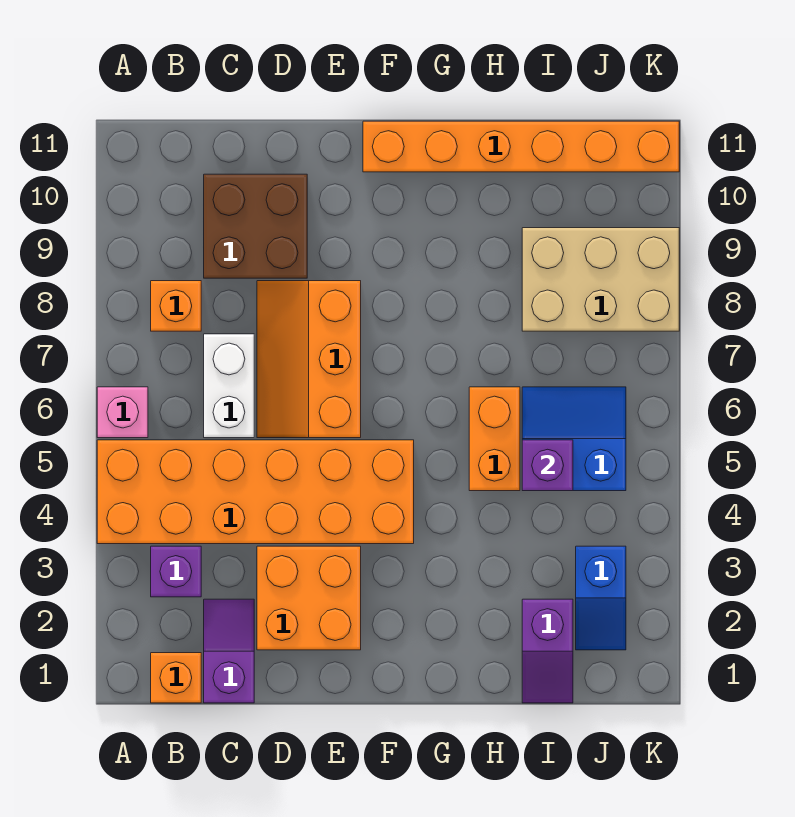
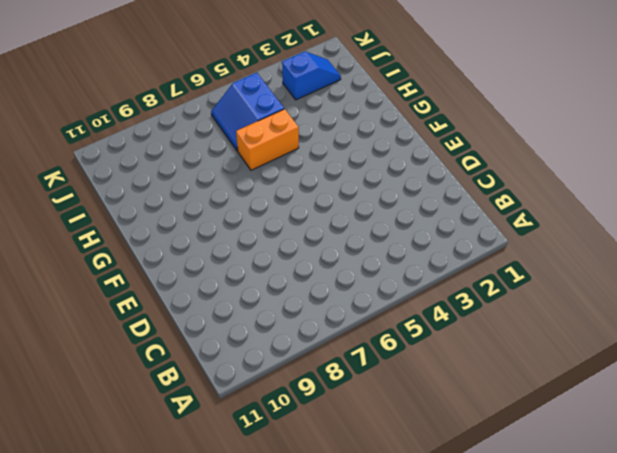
none -> orange brick A4:F5 level 1
none -> pink brick A6 level 1
none -> orange brick B1 level 1

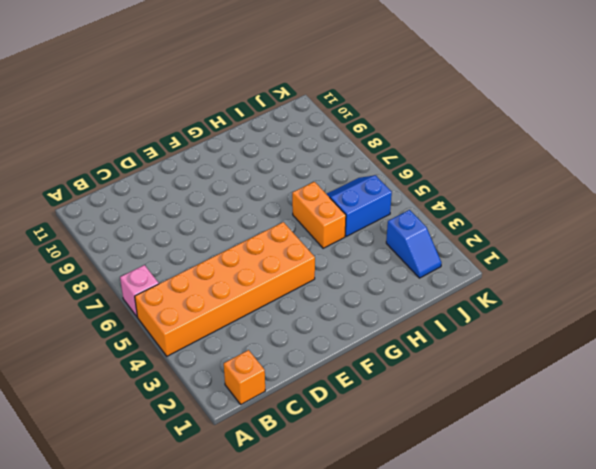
none -> purple brick B3 level 1
none -> orange brick B8 level 1
none -> purple slope C1:C2 level 1 top 1

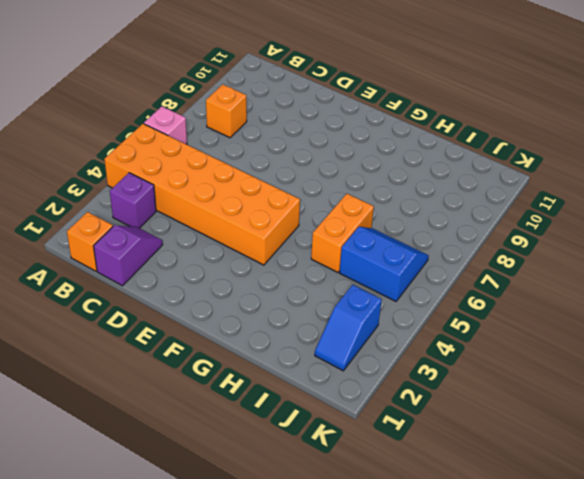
none -> white brick C6:C7 level 1
none -> brown brick C9:D10 level 1
none -> orange brick D2:E3 level 1

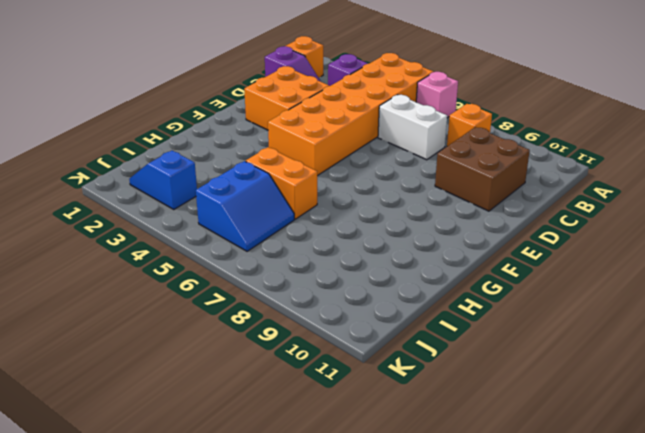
none -> orange slope D6:E8 level 1 top E
none -> orange brick F11:K11 level 1
none -> purple slope I1:I2 level 1 top 2

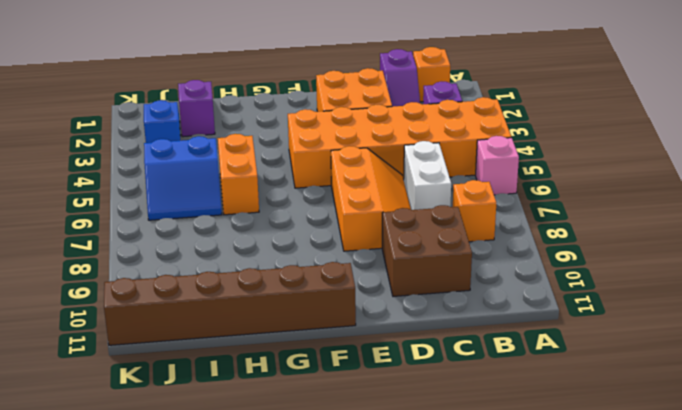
brown brick F11:K11 level 1 -> orange brick F11:K11 level 1
none -> tan brick I8:K9 level 1
none -> purple brick I5 level 2

